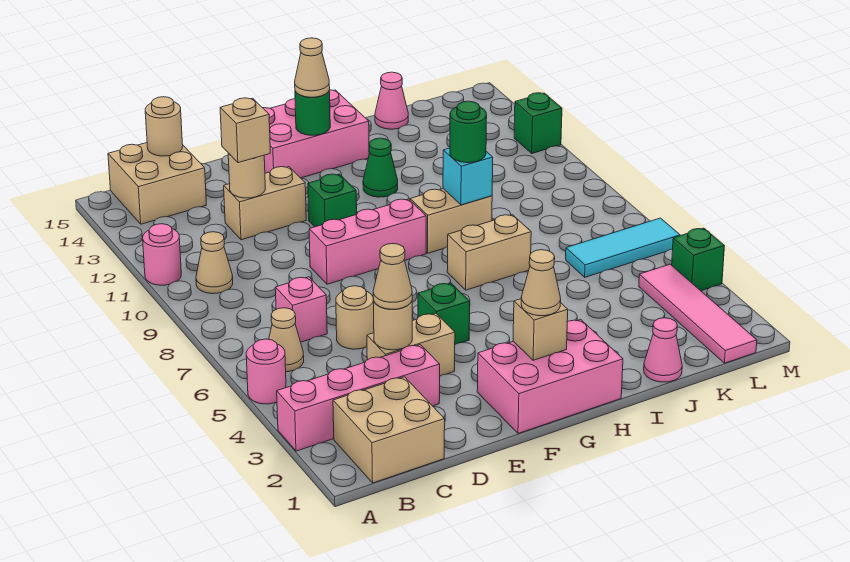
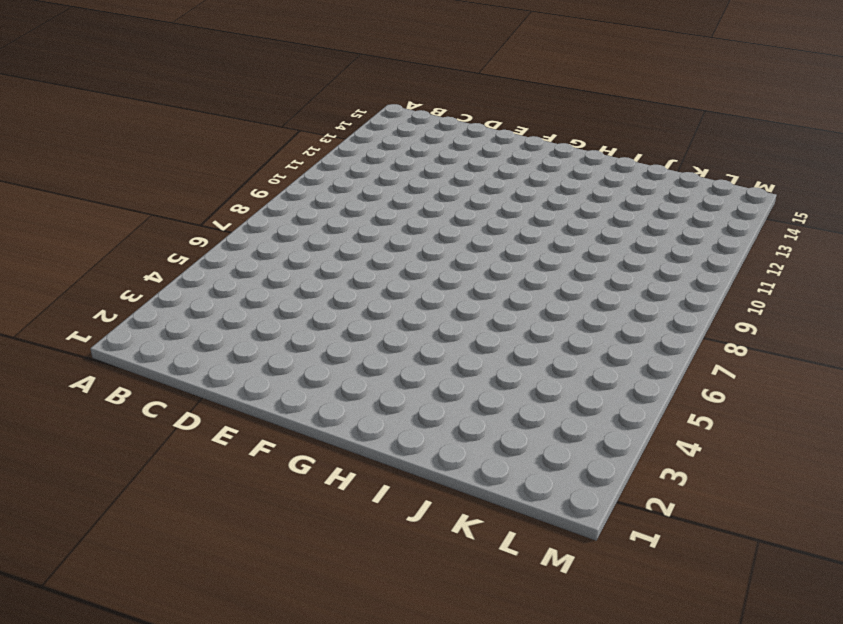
none -> pink brick A3:D3 level 1
none -> pink round brick A5 level 1
none -> pink round brick A11 level 1
none -> tan brick B1:C2 level 1

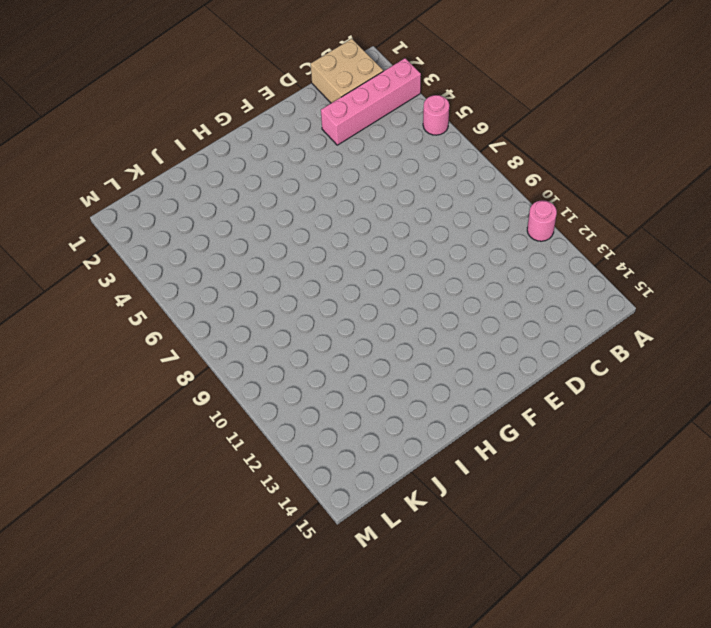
none -> tan cone B6 level 1
none -> tan cone B10 level 1
none -> tan brick B14:C15 level 1
none -> pink brick C7 level 1

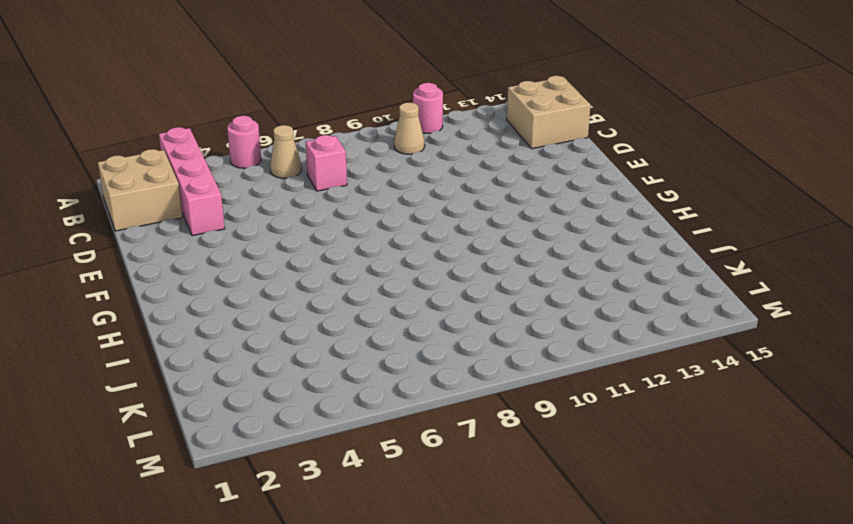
none -> tan brick D4:E4 level 1
none -> tan round brick D6 level 1
none -> tan brick D12:E12 level 1
none -> pink brick E9:G9 level 1

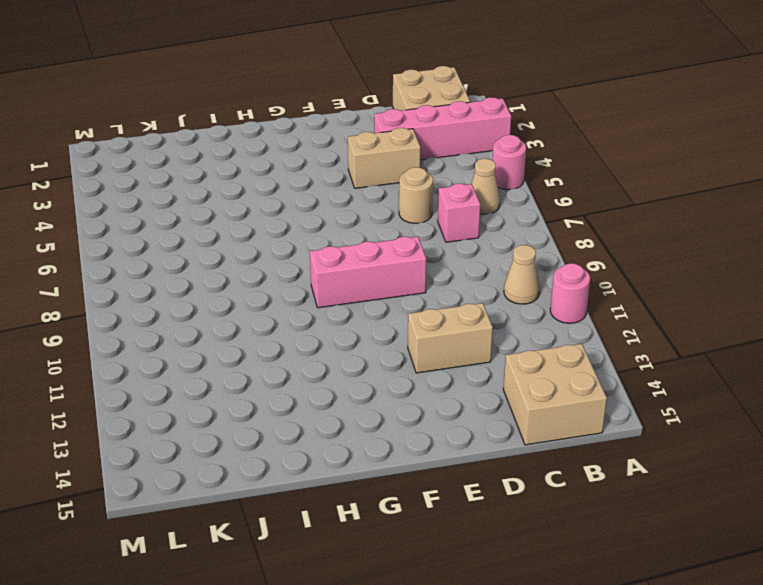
none -> pink brick F1:H2 level 1
none -> green brick F5 level 1
none -> green brick F11 level 1
none -> pink brick F14:H15 level 1

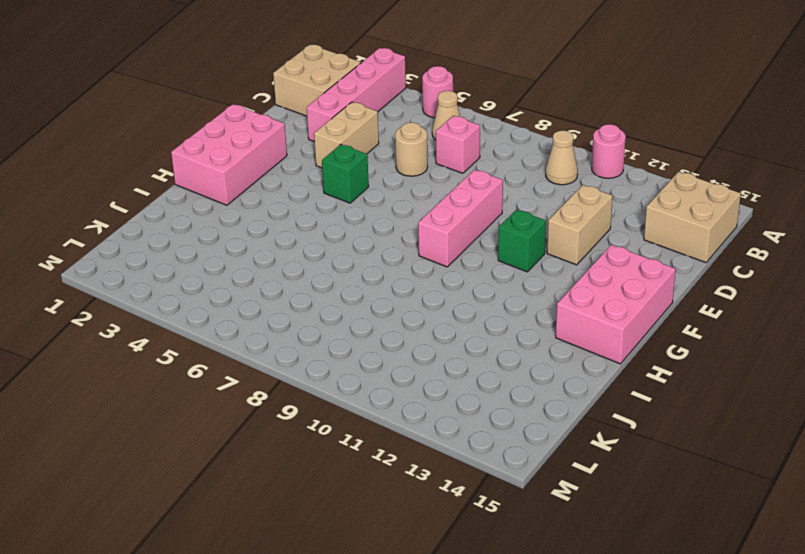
none -> tan brick H7:I7 level 1
none -> tan brick H9:I9 level 1
none -> green cone H12 level 1
none -> pink cone J1 level 1

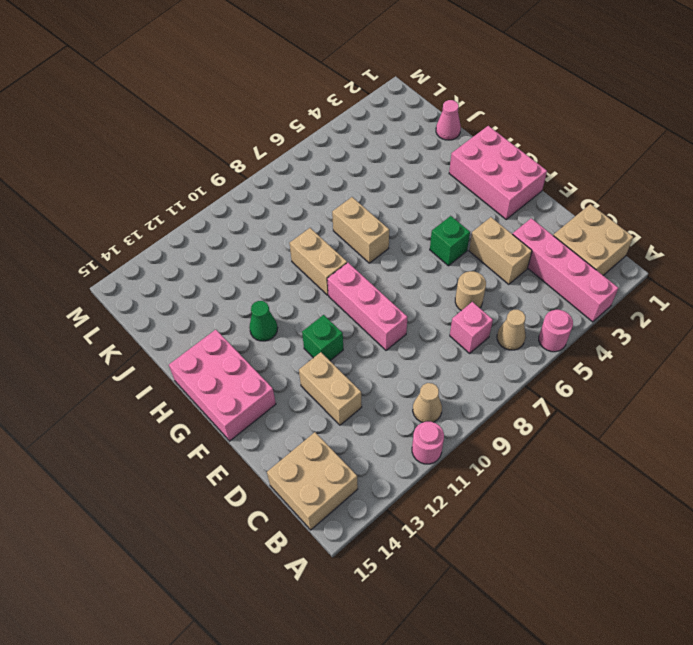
none -> pink cone J15 level 1
none -> cyan tile K6:M6 level 1
none -> pink tile L1:L4 level 1
none -> green brick M4 level 1

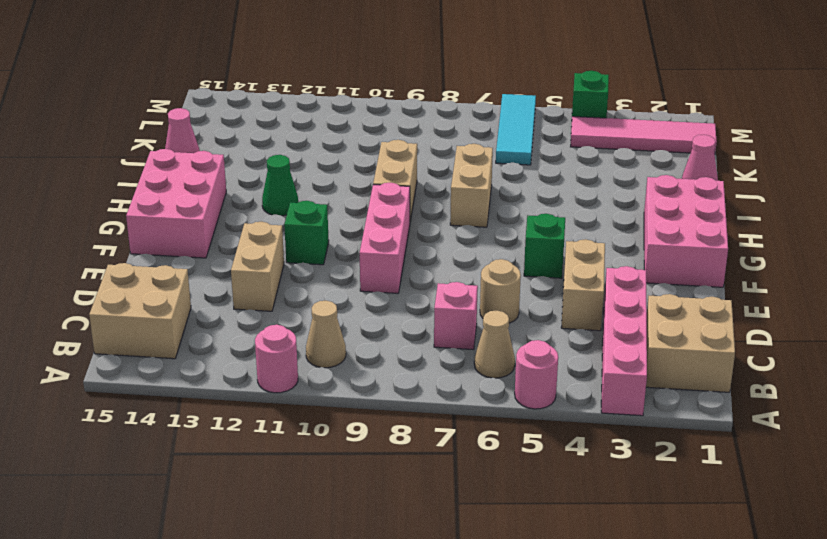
none -> green brick M12 level 1
none -> tan round brick C15 level 2
none -> tan round brick D4 level 2
none -> tan round brick D12 level 2

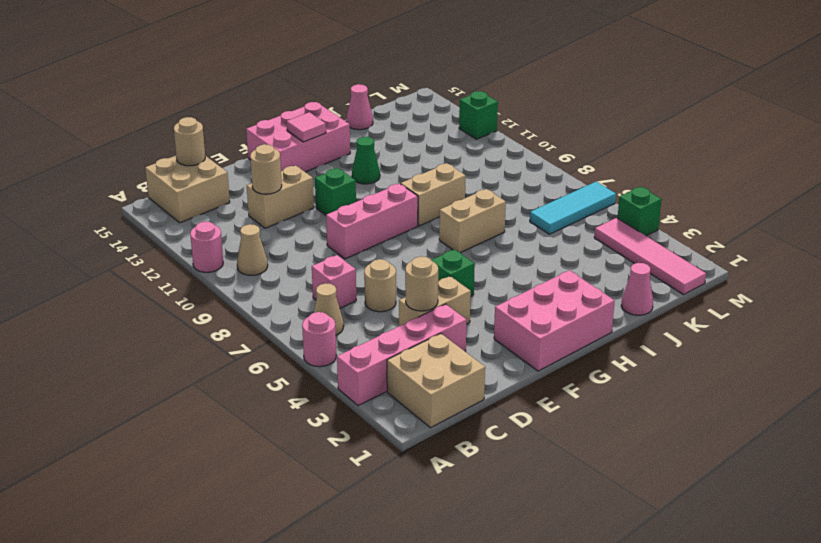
pink tile G14 level 2 -> green round brick G14 level 2
none -> tan brick G2 level 2
none -> cyan brick I9 level 2
none -> tan cone D4 level 3
none -> tan brick D12 level 3

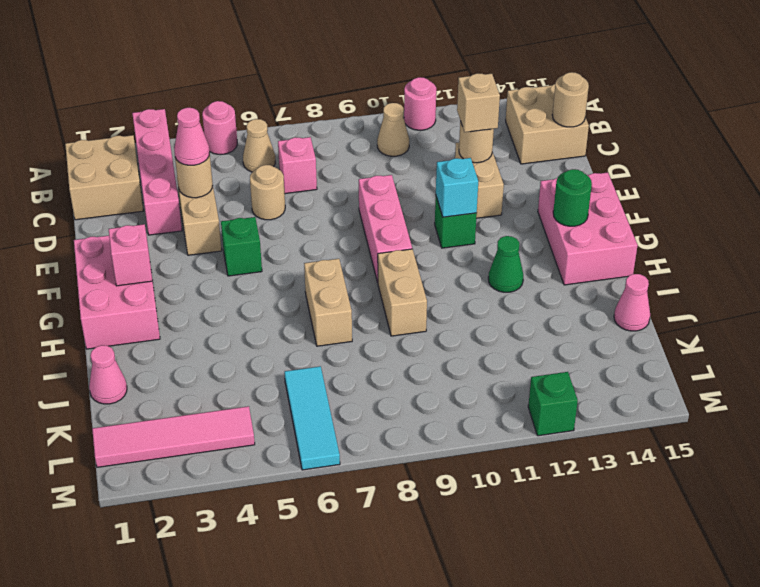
pink cone D4 level 3 -> tan cone D4 level 3
cyan brick F11 level 2 -> cyan brick I9 level 2
pink brick G2 level 2 -> tan brick G2 level 2
none -> green brick M4 level 1
none -> tan cone G2 level 3
none -> tan cone G14 level 3
none -> green round brick I9 level 3

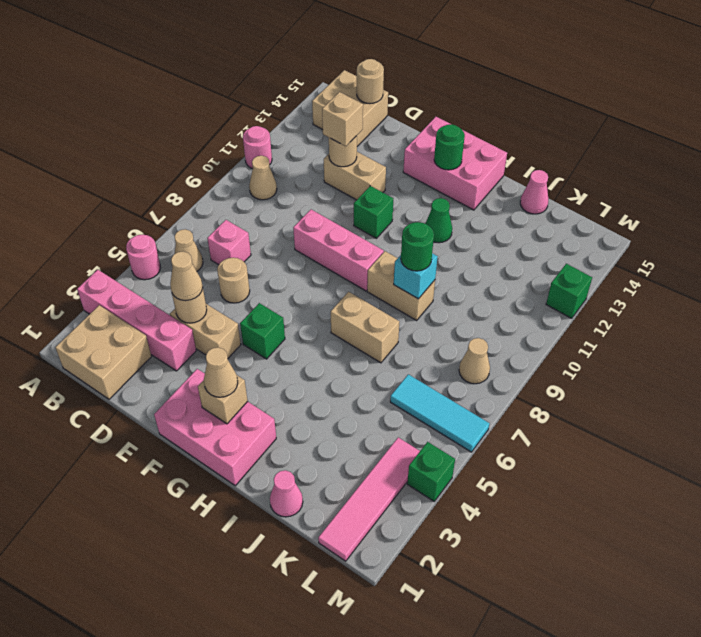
tan cone L8 level 1 -> tan cone G14 level 3

